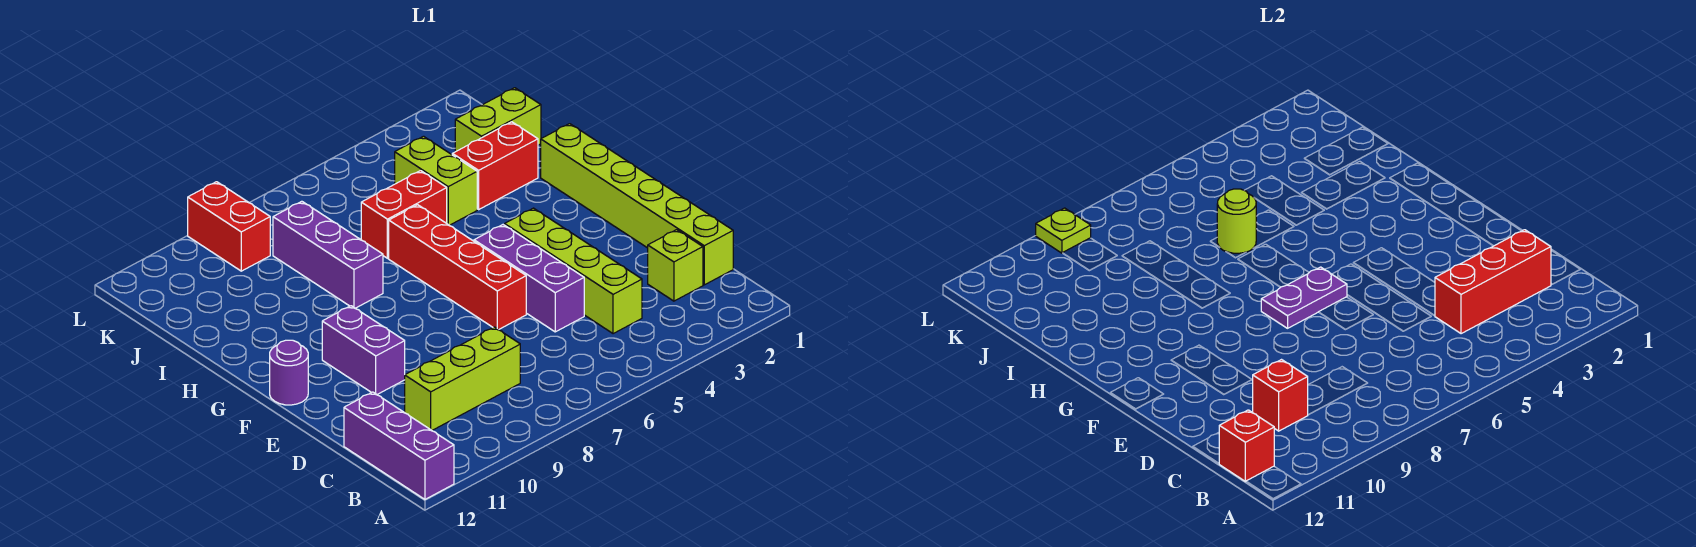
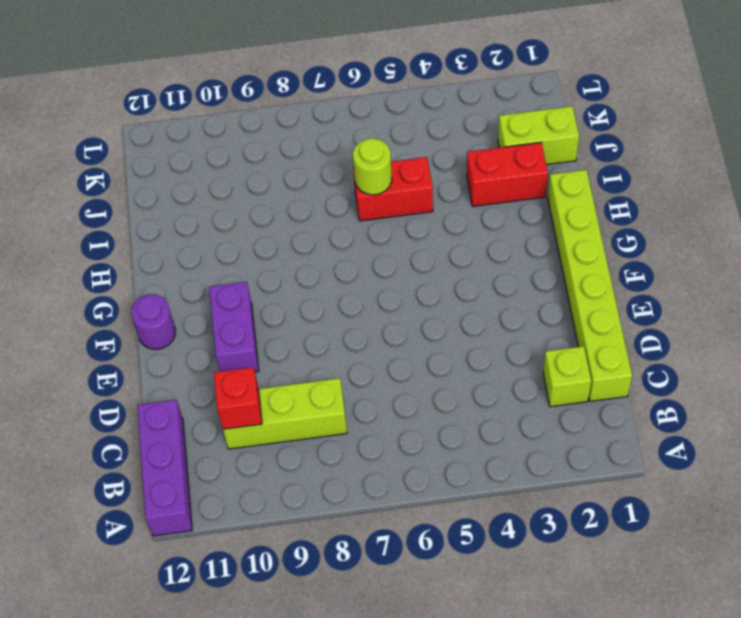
none -> lime brick C4:F4 level 1
none -> purple brick D5:F5 level 1
none -> red brick E6:H6 level 1

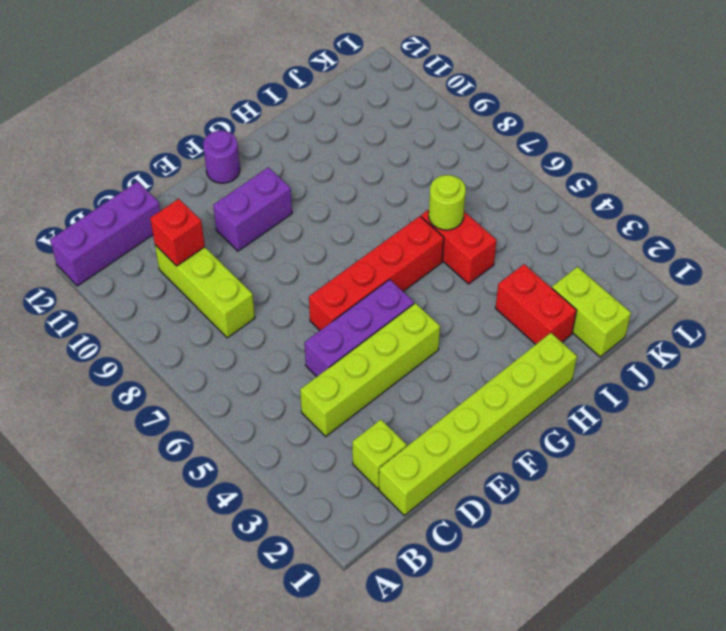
none -> purple brick H8:J8 level 1
none -> lime brick I4:J4 level 1
none -> red brick K9:L9 level 1

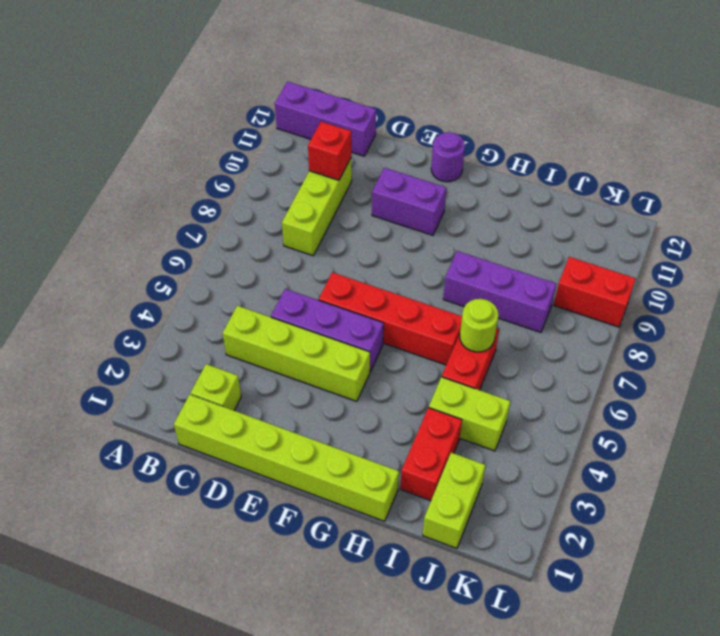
none -> red brick B12 level 2
none -> red brick C2:C4 level 2
none -> purple plate F6:F7 level 2

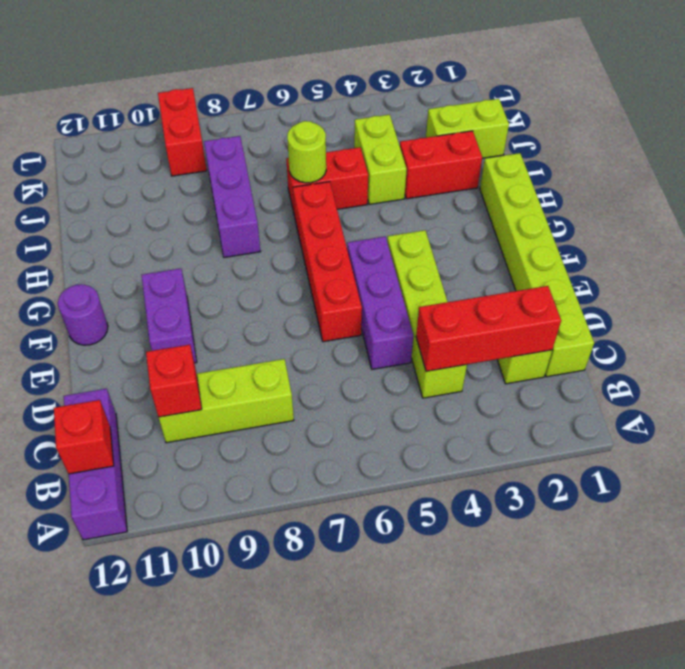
none -> purple plate F6:F7 level 2
none -> lime plate L9 level 2

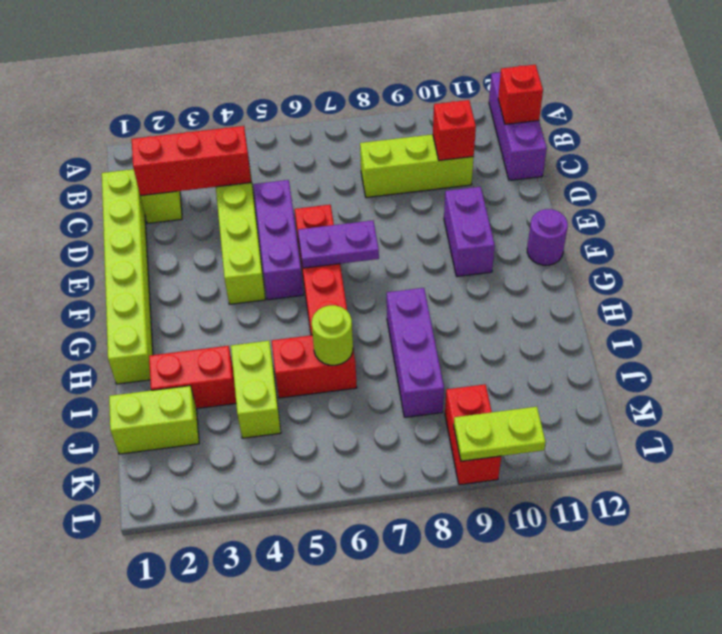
lime plate L9:L10 level 2 -> lime plate L9 level 2

